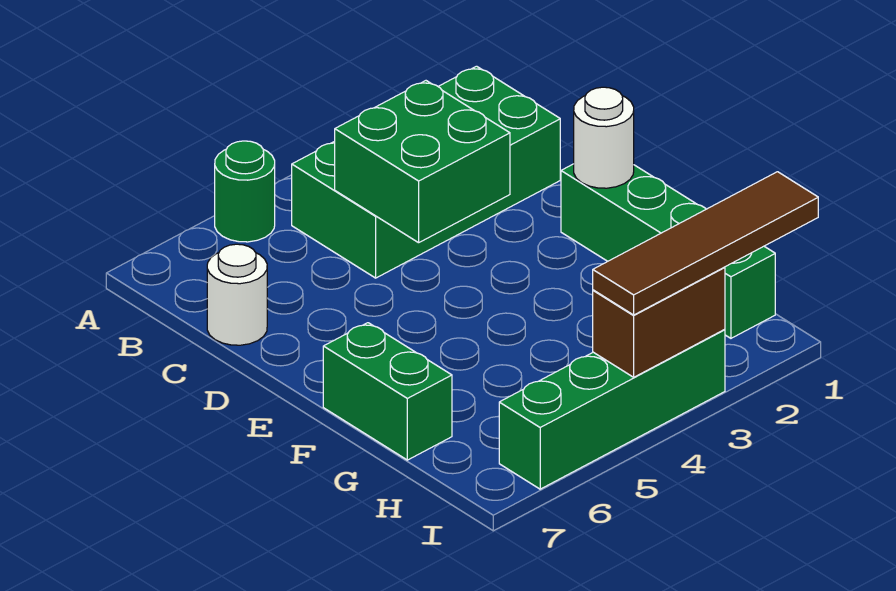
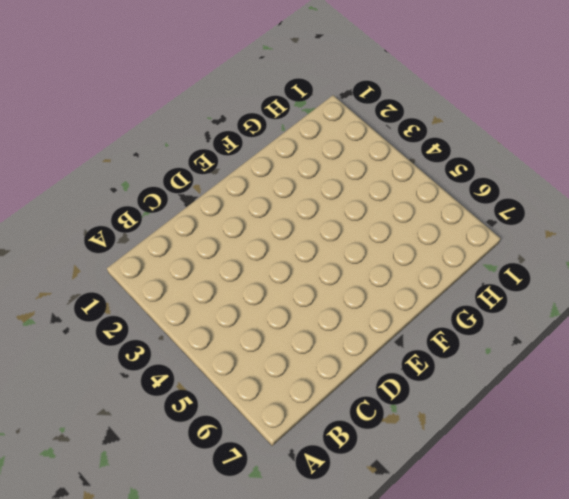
none -> green round brick A5 level 1
none -> green brick B1:C4 level 1

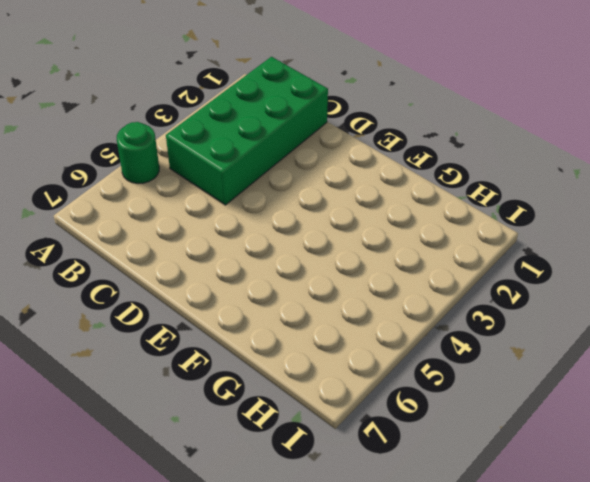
none -> white round brick C7 level 1
none -> green brick E1:H1 level 1

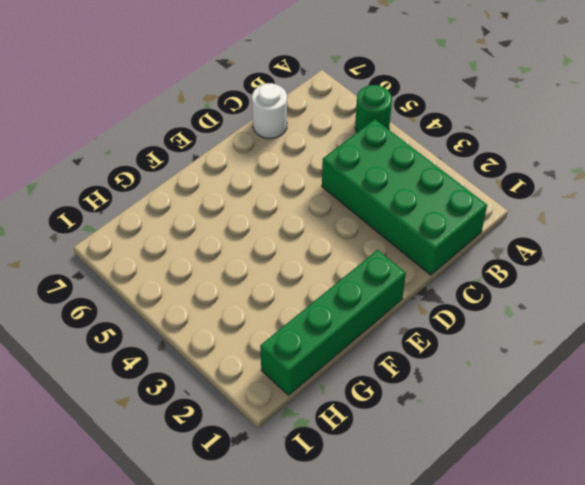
none -> green brick F7:G7 level 1
none -> green brick I3:I6 level 1

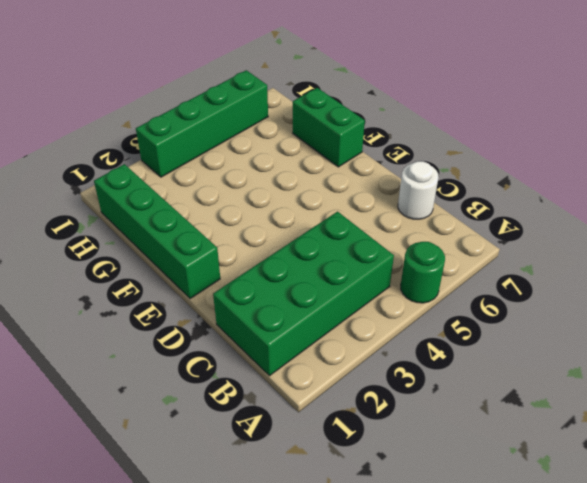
none -> green brick C3:D4 level 2
none -> white round brick E1 level 2

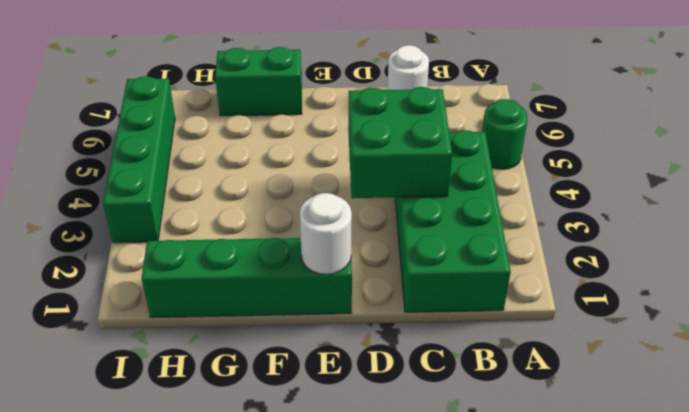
none -> brown brick I3:I4 level 2
none -> brown tile I1:I4 level 3

